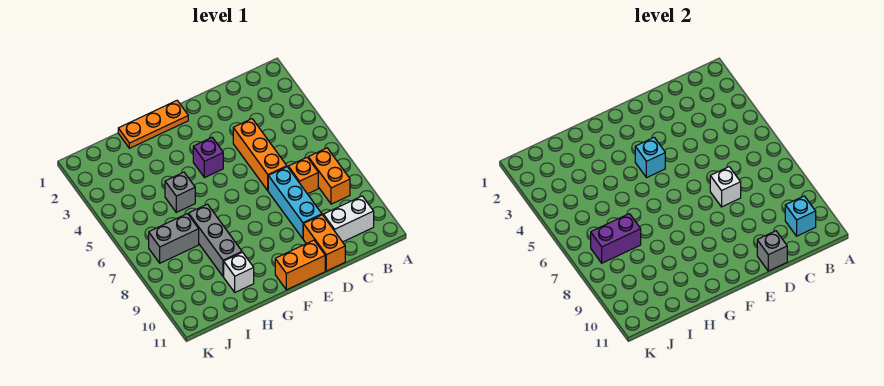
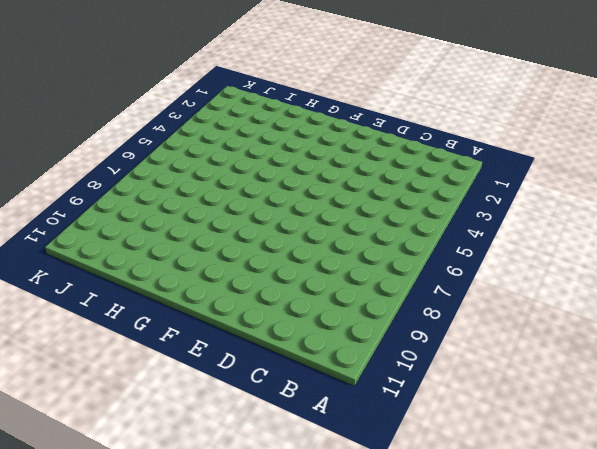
none -> orange brick B7:B8 level 1
none -> white brick B10:C10 level 1
none -> orange brick C7 level 1

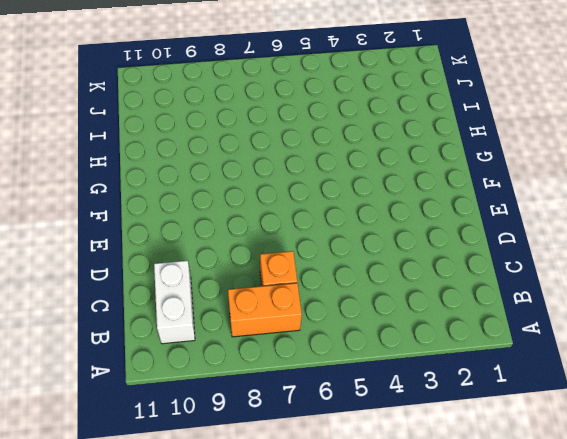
none -> orange brick D4:D6 level 1
none -> cyan brick D7:D9 level 1
none -> orange brick D10:D11 level 1

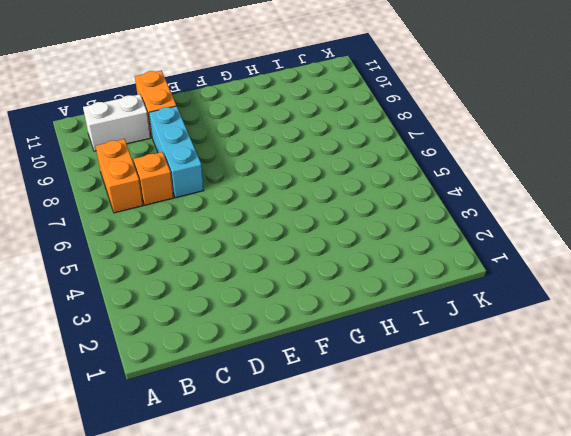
none -> orange brick D4:D6 level 1
none -> orange brick E11:F11 level 1
none -> orange plate F1:H1 level 1

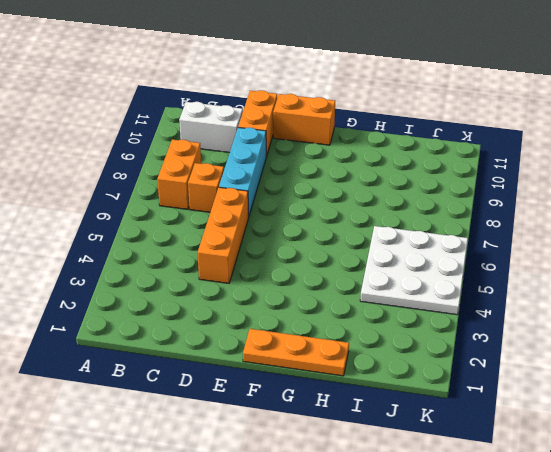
white plate I4:K6 level 1 -> none
none -> purple brick F4 level 1
none -> grey brick H5 level 1
none -> grey brick H7:H9 level 1

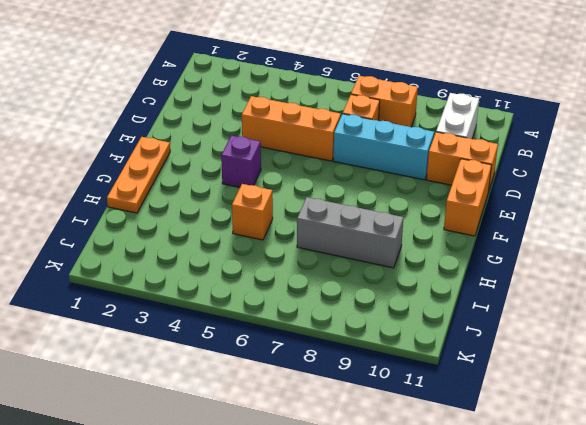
orange brick H5 level 1 -> grey brick H5 level 1
none -> white brick H10 level 1
none -> grey brick I7:J7 level 1
none -> cyan brick B10 level 2

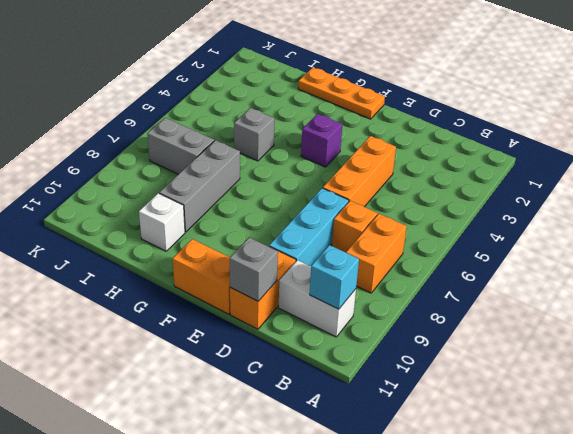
none -> white brick D7 level 2
none -> cyan brick F4 level 2
none -> purple brick I7:J7 level 2

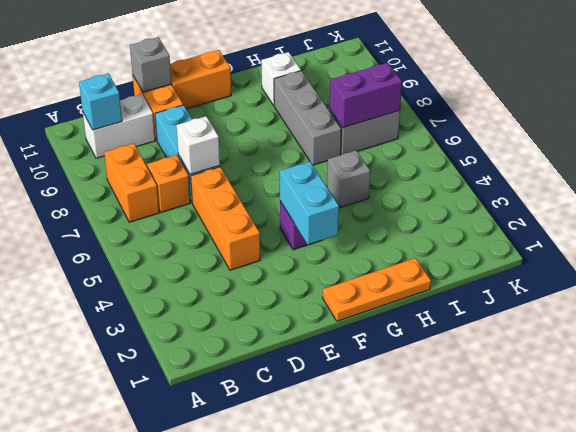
cyan brick F3:F4 level 2 -> cyan brick F4 level 2

